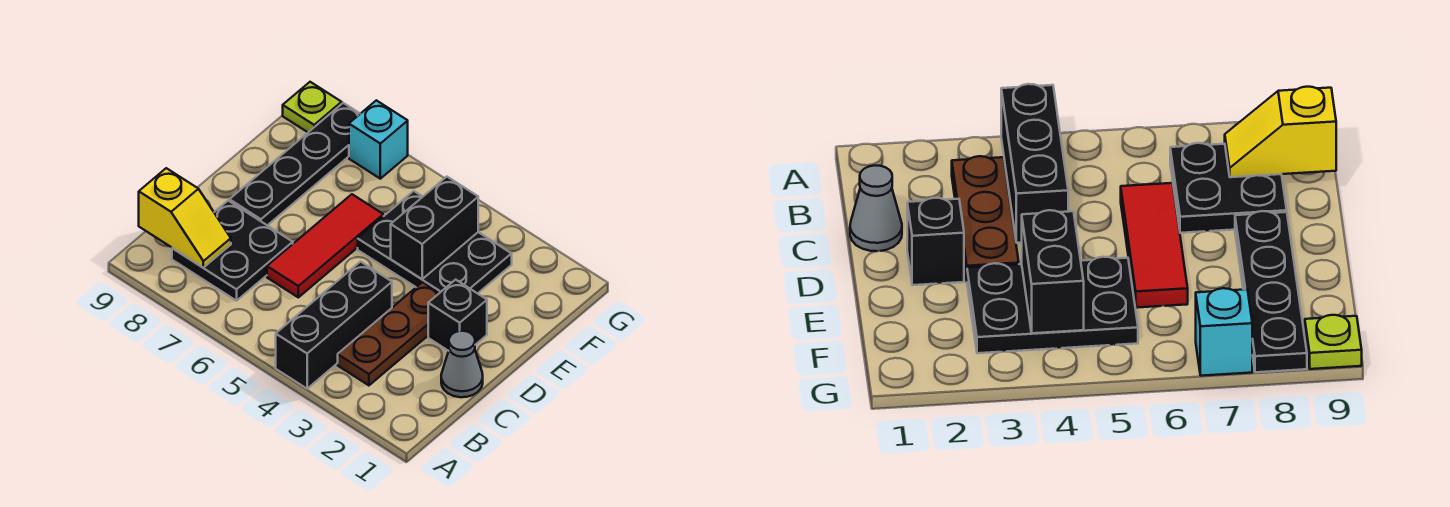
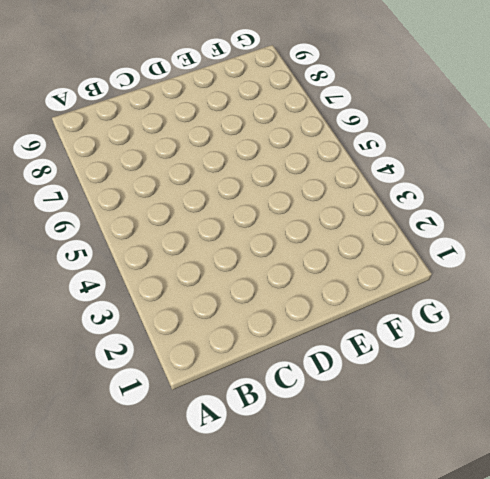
none -> black brick A4:C4 level 1
none -> brown plate B3:D3 level 1
none -> black plate B7:C8 level 1

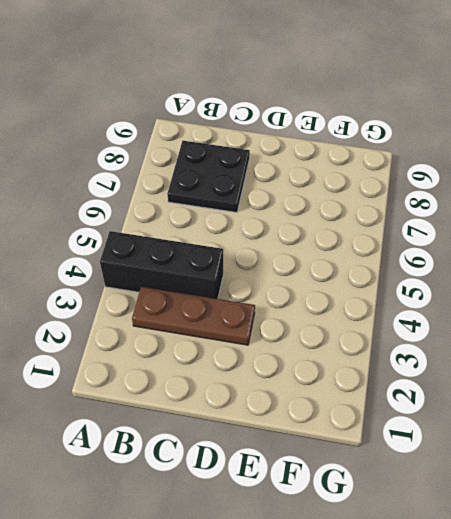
none -> grey cone C1 level 1
none -> red tile C6:E6 level 1
none -> black brick D2 level 1

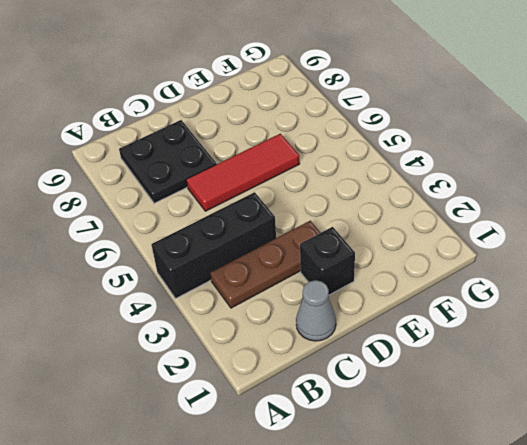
none -> black plate D8:G8 level 1
none -> black plate E3:F5 level 1
none -> cyan brick G7 level 1

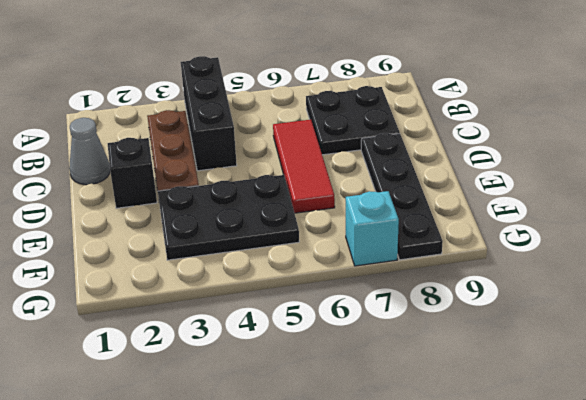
none -> lime plate G9 level 1
none -> yellow slope B8:B9 level 2 top 9
none -> black brick E4:F4 level 2

